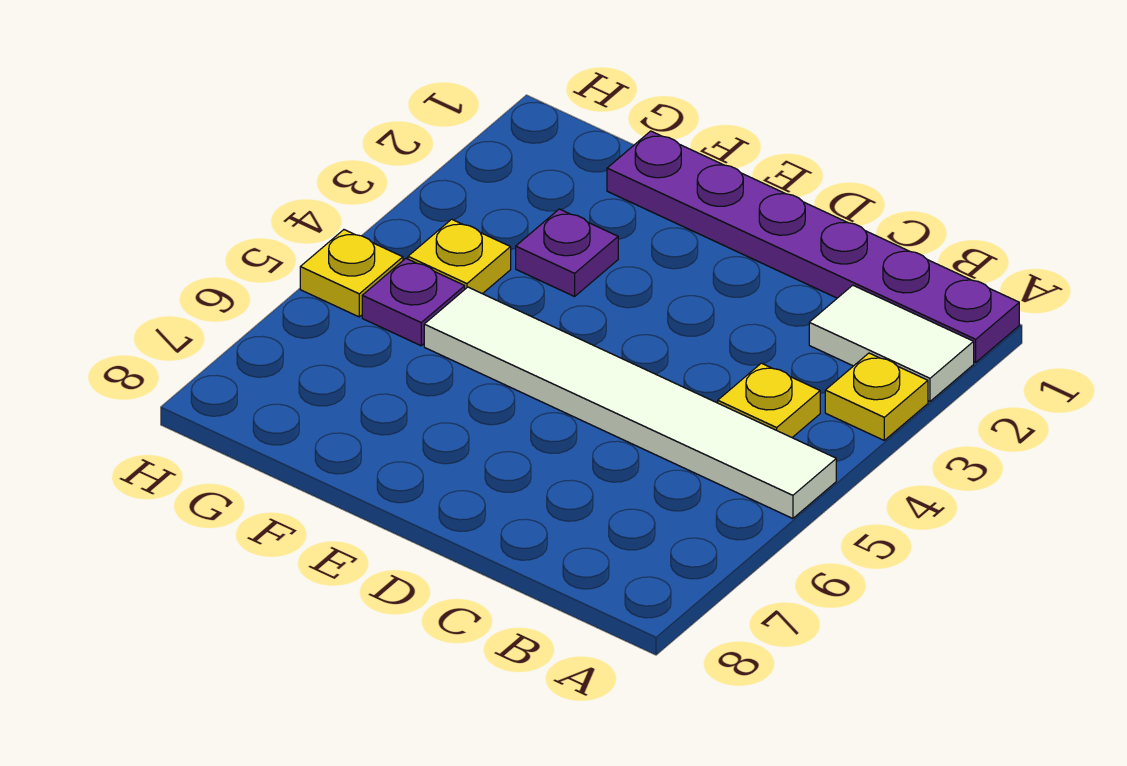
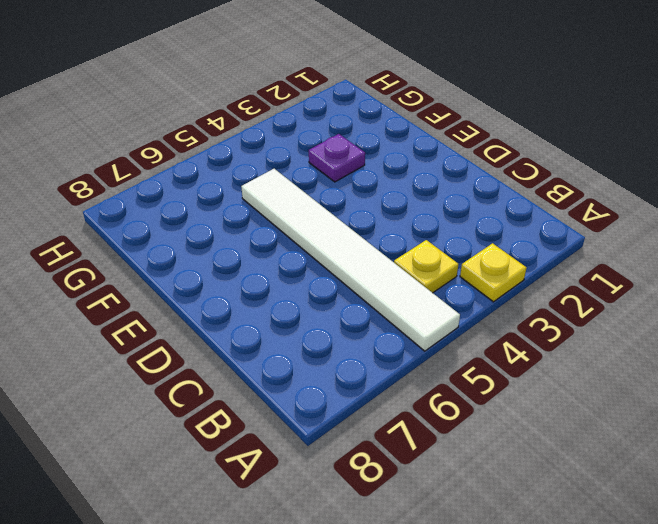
none -> purple plate A1:F1 level 1
none -> white tile A2:B2 level 1

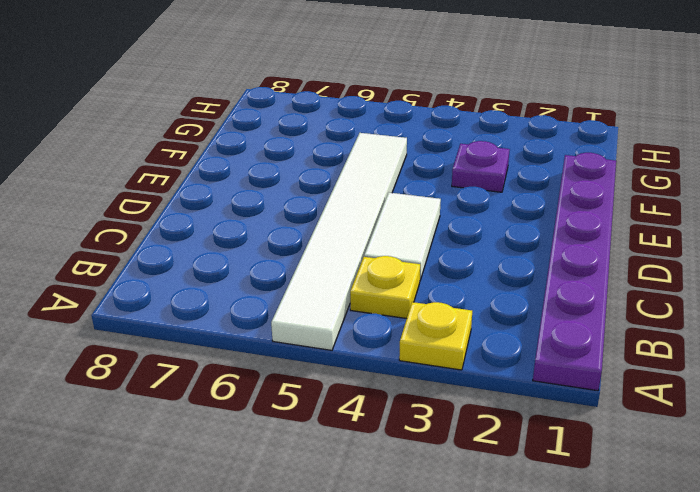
white tile C4:D4 level 1 -> white tile A2:B2 level 1
none -> yellow plate G4 level 1
none -> purple plate G5 level 1

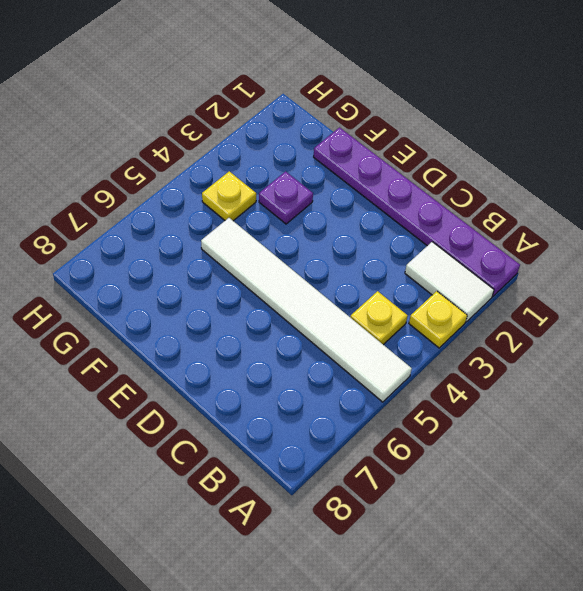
none -> purple plate G5 level 1
none -> yellow plate H5 level 1

